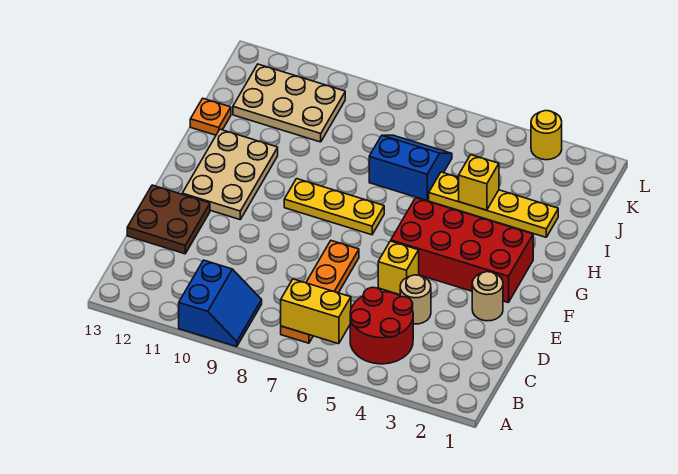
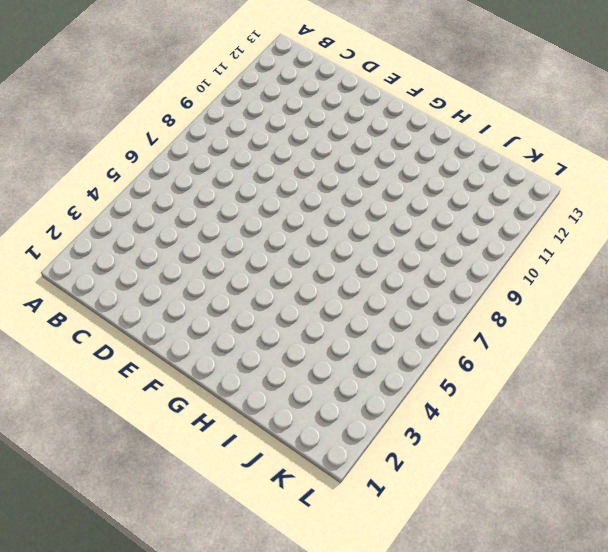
none -> blue slope A9:B10 level 1 top 10
none -> red round brick B4:C5 level 1
none -> orange plate B7:E7 level 1

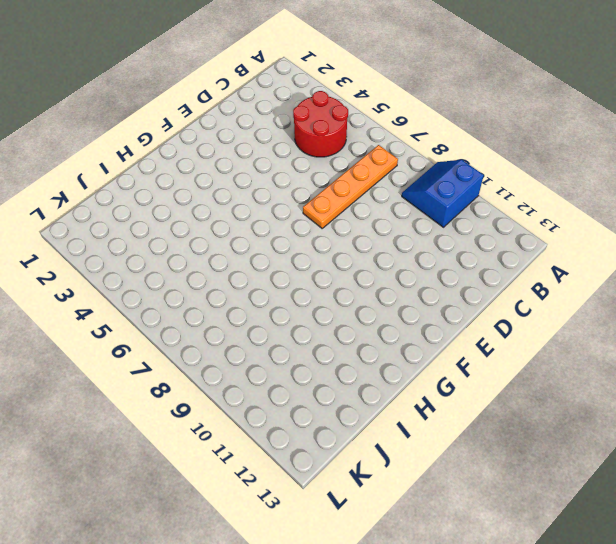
none -> tan round brick D4 level 1
none -> brown plate D12:E13 level 1
none -> tan round brick E2 level 1

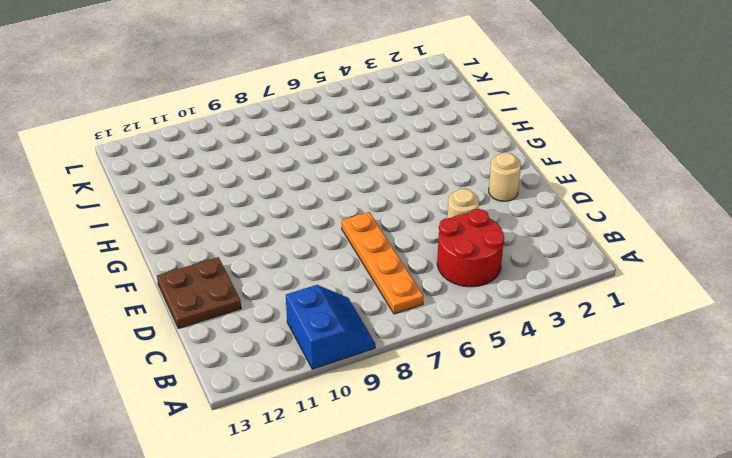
none -> yellow brick E5 level 1
none -> red brick F2:G5 level 1
none -> tan plate F11:H12 level 1

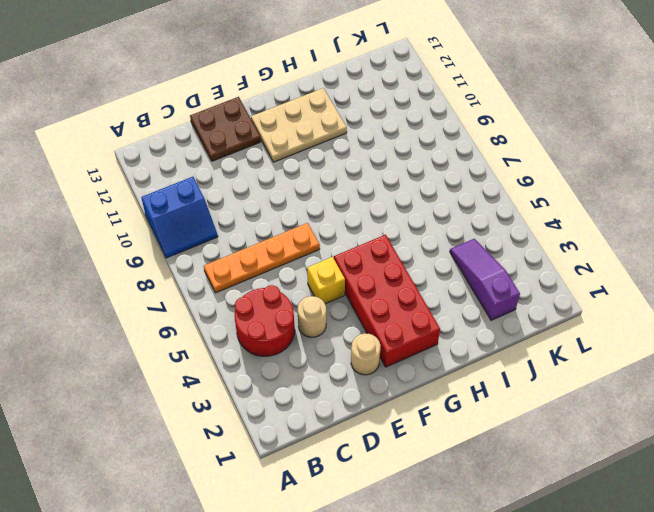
purple slope J2:J4 level 1 top 2 -> none
none -> yellow plate G7:G9 level 1
none -> yellow plate I2:I5 level 1
none -> blue slope I6:J7 level 1 top I

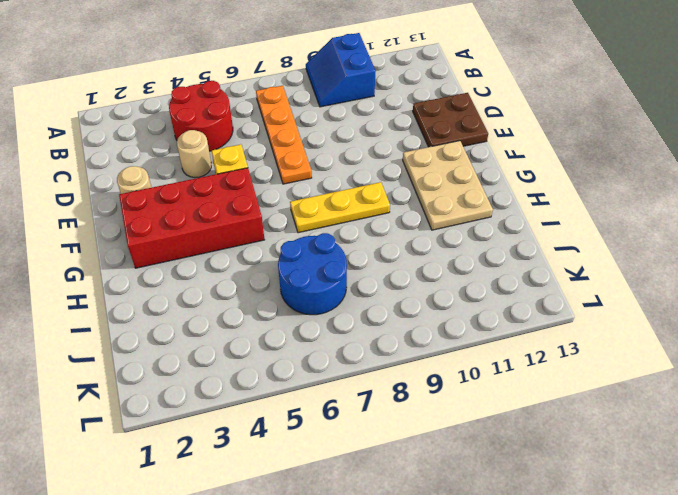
blue round brick I6:J7 level 1 -> blue slope I6:J7 level 1 top I
none -> yellow plate I2:I5 level 1
none -> orange plate I13 level 1
none -> tan plate J10:K12 level 1

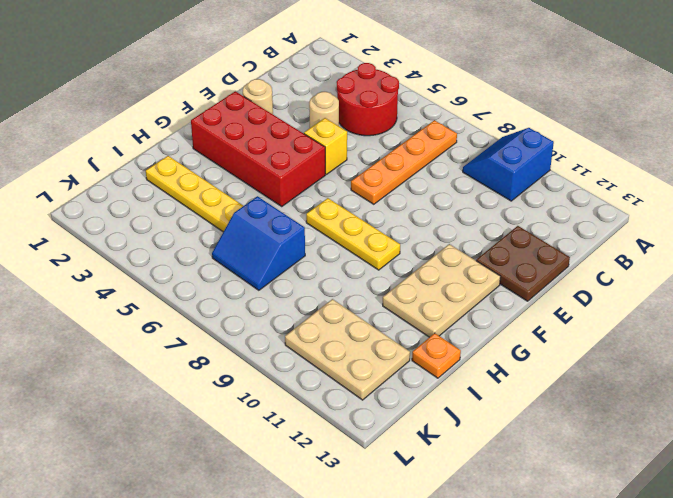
none -> yellow round brick L3 level 1
none -> yellow brick B6:B7 level 2
none -> yellow brick I4 level 2

